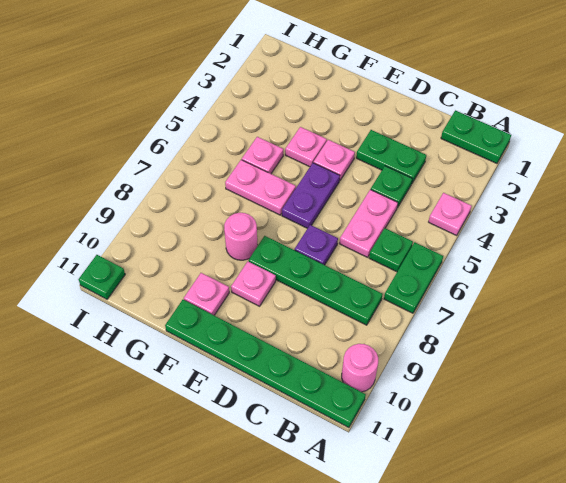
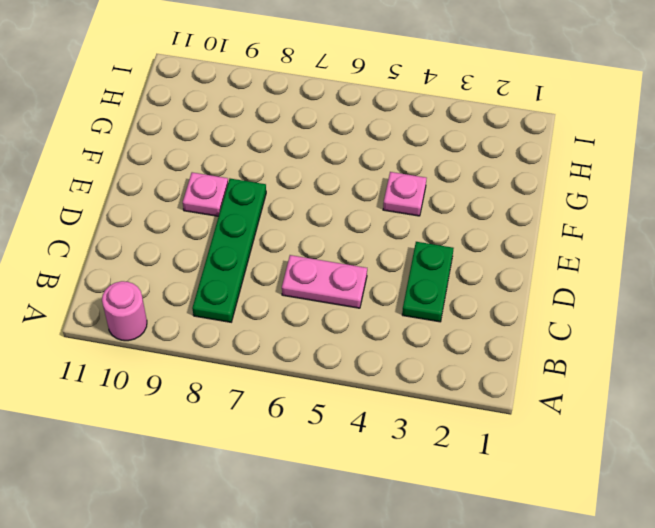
none -> green plate A1:B1 level 1
none -> pink plate A4 level 1
none -> green plate A6:A7 level 1

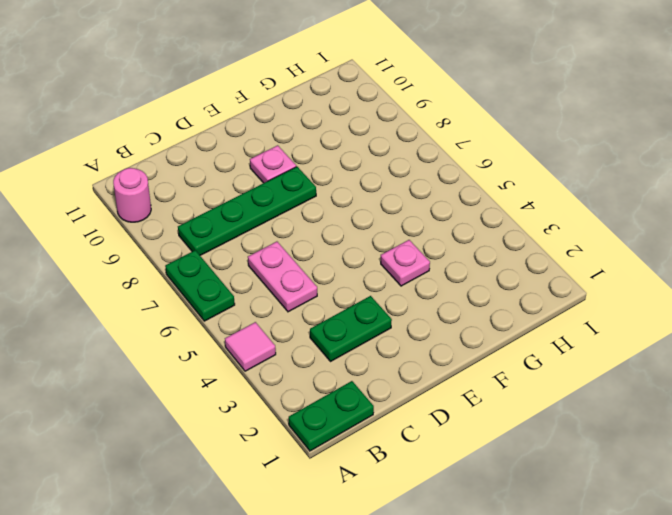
pink tile A4 level 1 -> pink plate A4 level 1
none -> green plate A11:F11 level 1
none -> green plate B6 level 1
none -> green plate C4 level 1

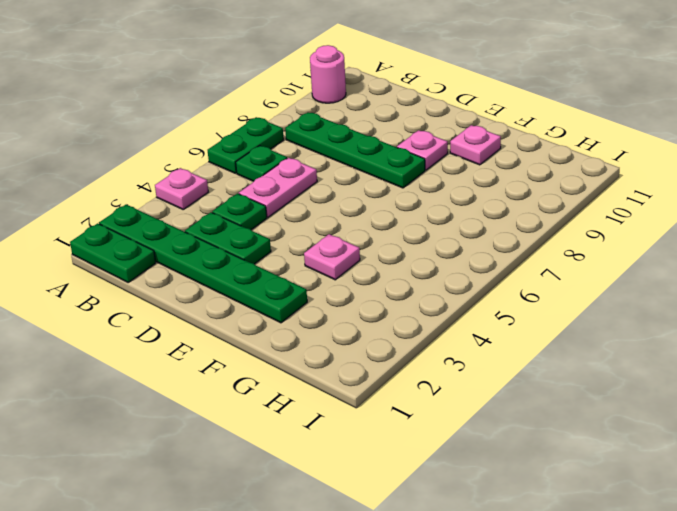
green plate A2:F2 level 1 -> green plate A11:F11 level 1
none -> purple plate D7 level 1
none -> pink plate E4 level 1
none -> purple plate E5:E6 level 1

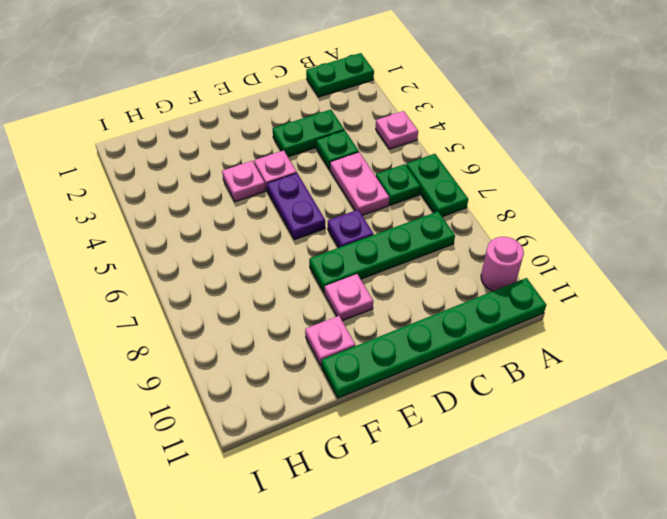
none -> pink plate F6:G6 level 1
none -> pink round brick F8 level 1
none -> pink plate G5 level 1

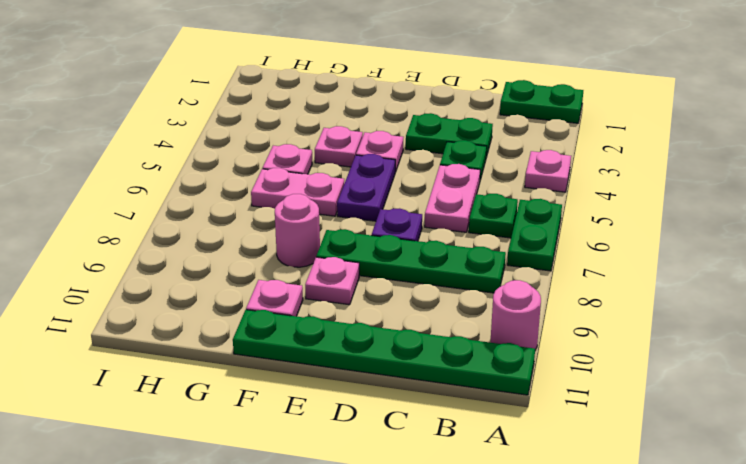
none -> green plate I11 level 1

